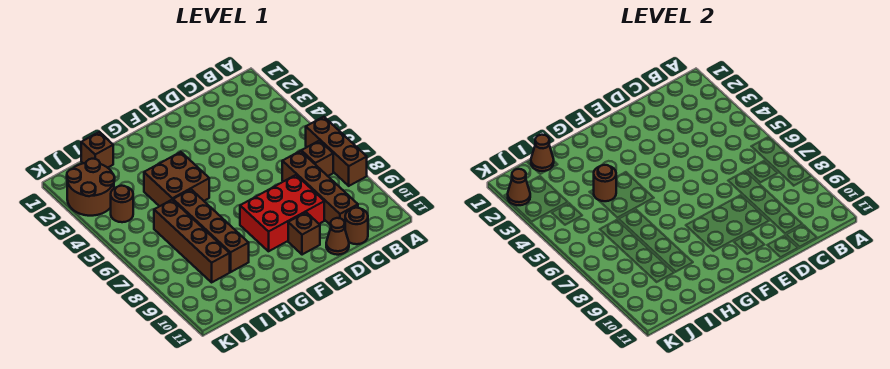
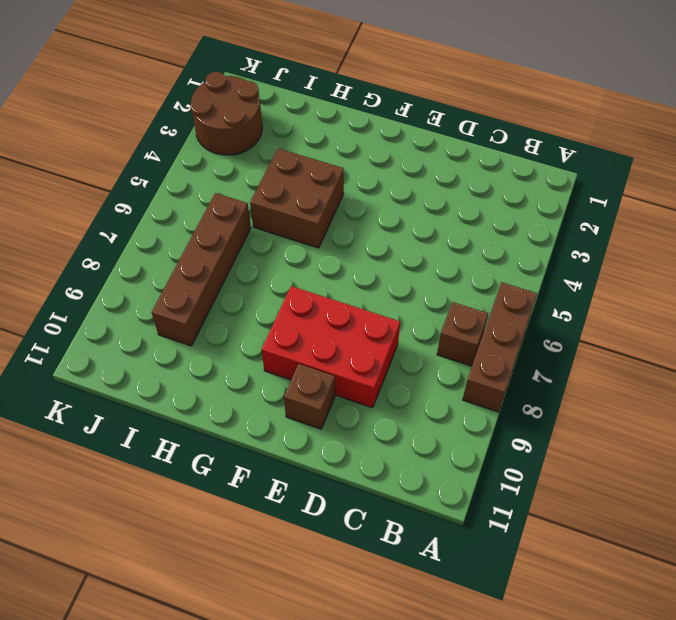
none -> brown brick C7:C10 level 1
none -> brown round brick C11 level 1
none -> brown cone D11 level 1

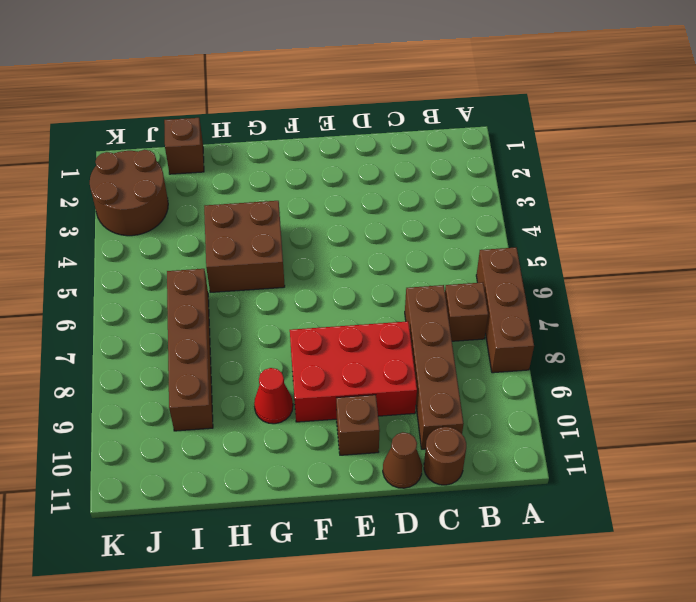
red cone G9 level 1 -> none
none -> brown brick H6:H9 level 1
none -> brown round brick J4 level 1
none -> brown round brick H4 level 2

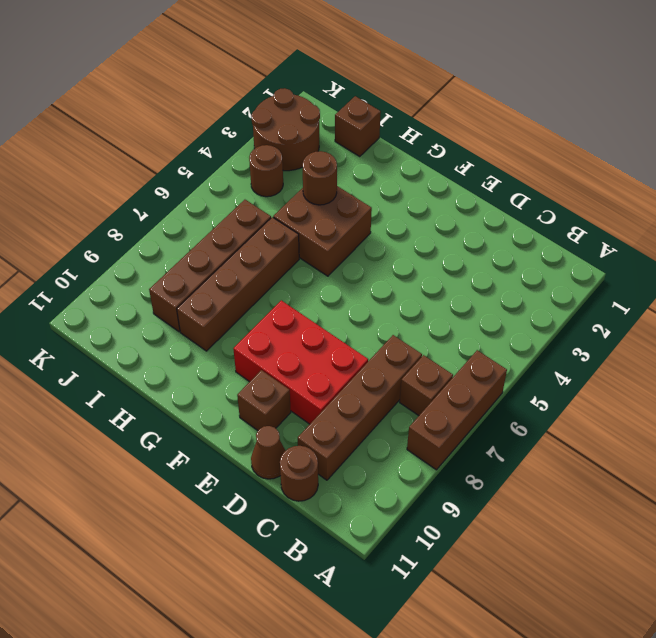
none -> brown cone I1 level 2
none -> brown cone K2 level 2

